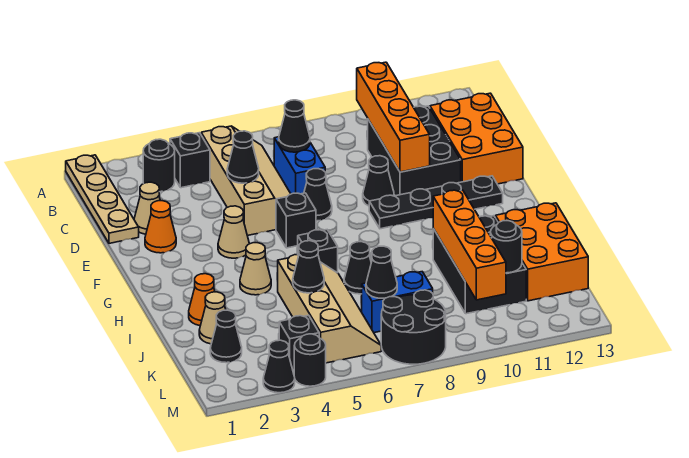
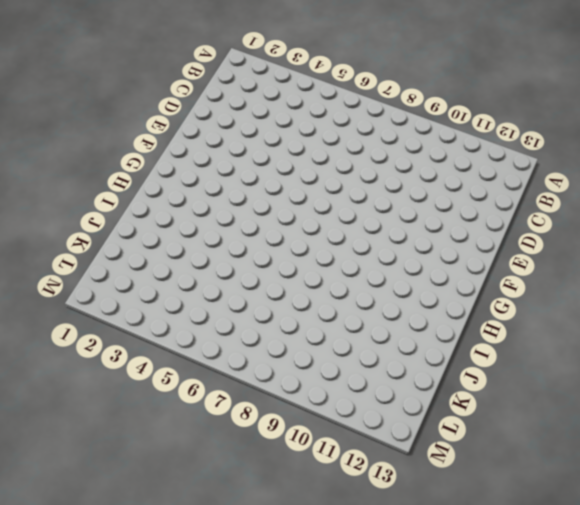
none -> tan plate A1:D1 level 1
none -> black round brick B3 level 1
none -> black brick B4 level 1
none -> tan slope B5:E6 level 1 top 5

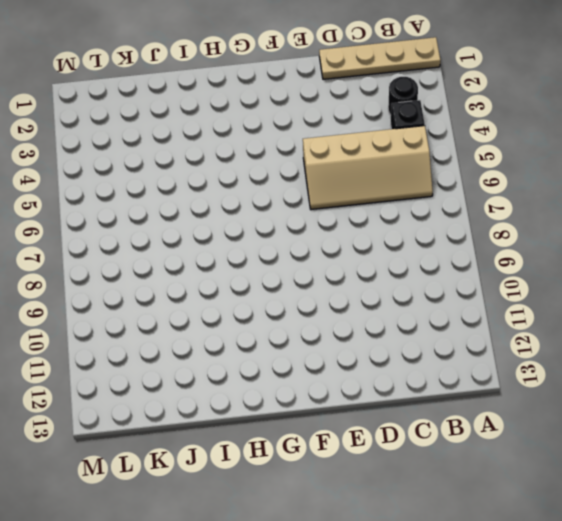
none -> blue brick C7:D7 level 1
none -> black brick C10:E11 level 1
none -> orange brick C12:E13 level 1
none -> tan cone D2 level 1

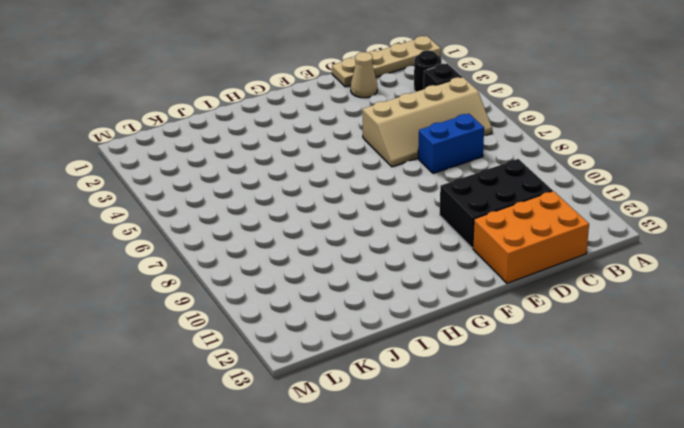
none -> orange cone E2 level 1
none -> black cone E7 level 1
none -> black cone E9 level 1
none -> tan cone F4 level 1

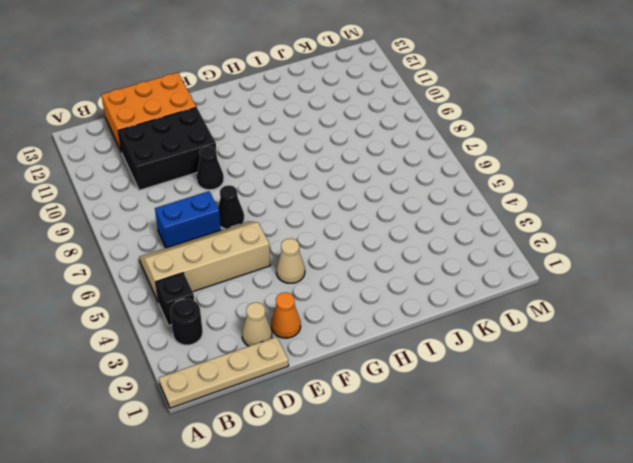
none -> black brick F6 level 1
none -> black plate F9:F12 level 1
none -> tan cone H4 level 1
none -> black brick H6 level 1

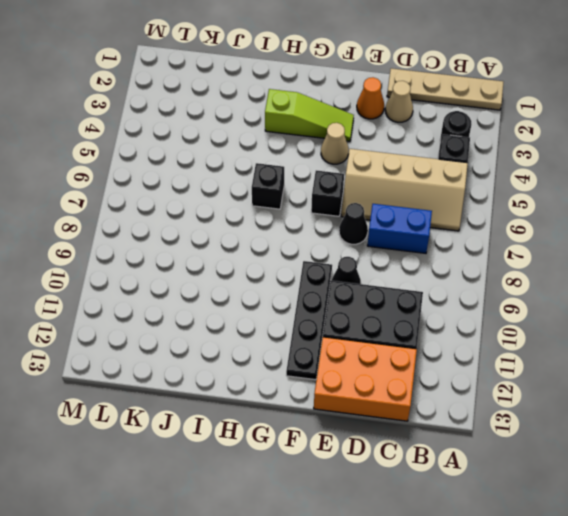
lime slope F3:H3 level 1 top H -> none
none -> tan cone H4 level 1
none -> orange cone I2 level 1
none -> tan slope I5:L6 level 1 top 5
none -> black cone I7 level 1

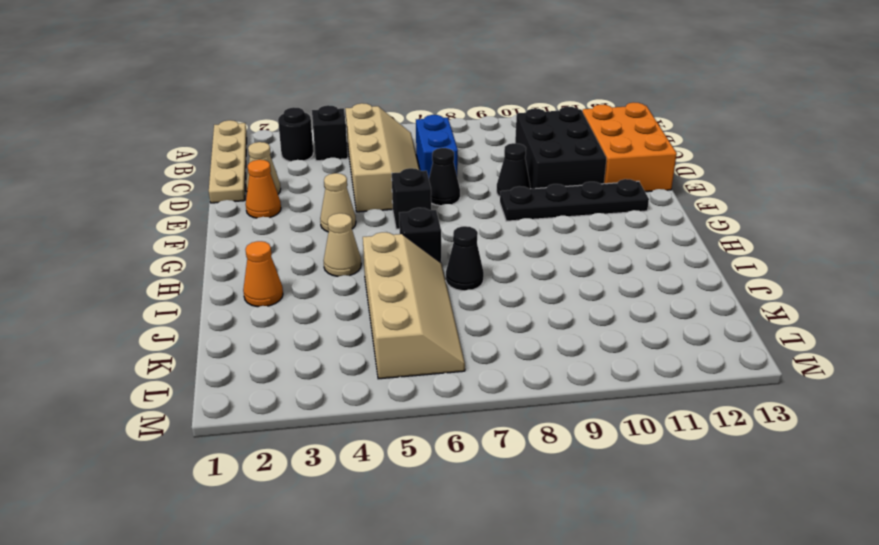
none -> black brick I10:K11 level 1
none -> orange brick I12:K13 level 1
none -> tan cone J2 level 1
none -> black cone K2 level 1

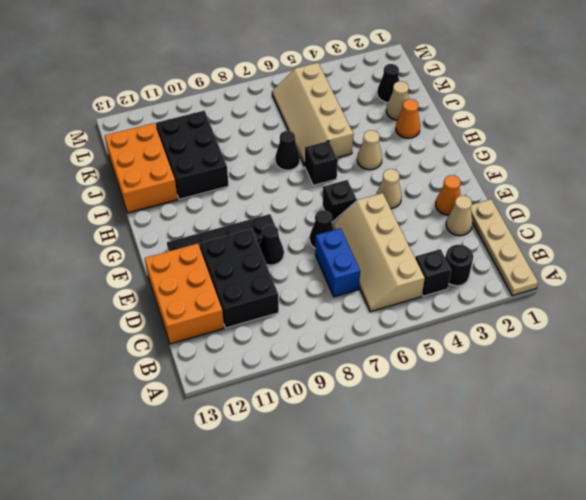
none -> blue brick K7:K8 level 1
none -> black brick L4 level 1
none -> black round brick L7:M8 level 1
none -> black cone M3 level 1

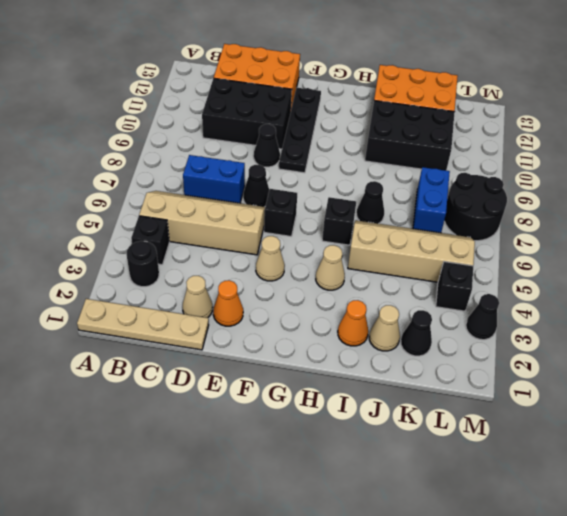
none -> black round brick M4 level 1
none -> orange brick B10:E10 level 2
none -> black cone C7 level 2
none -> black cone D5 level 2

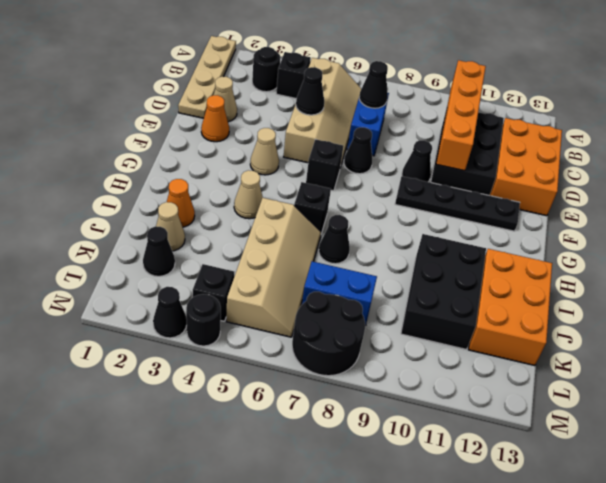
none -> orange brick I10:L10 level 2
none -> black cone J5 level 2
none -> black cone K7 level 2
none -> black round brick K11 level 2

